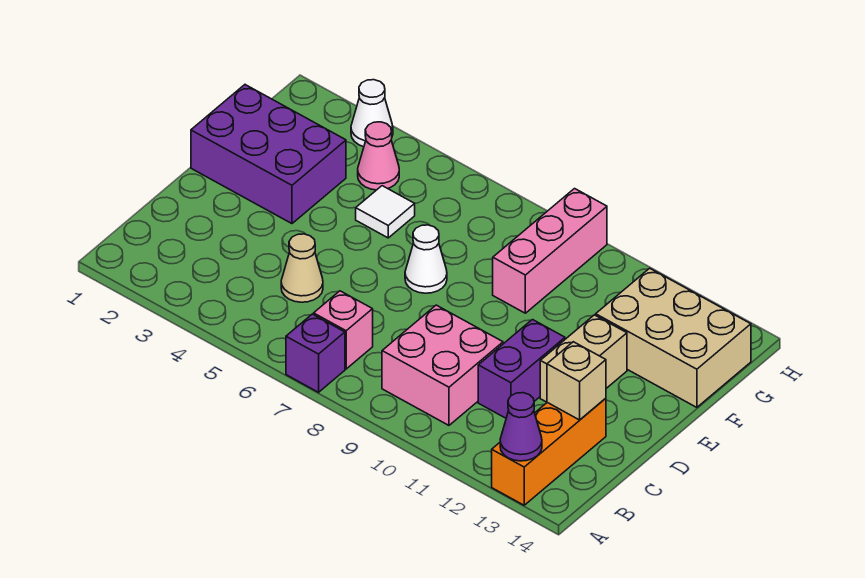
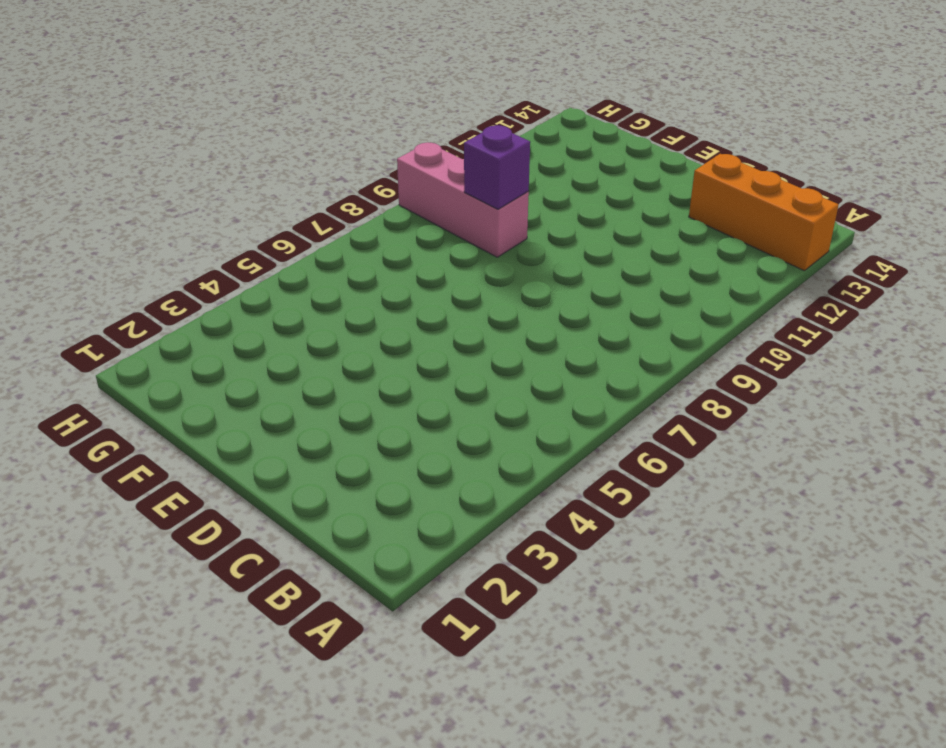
purple brick F9 level 2 -> purple brick A7 level 1
none -> pink brick B7 level 1
none -> pink brick B9:C10 level 1
none -> tan cone C5 level 1

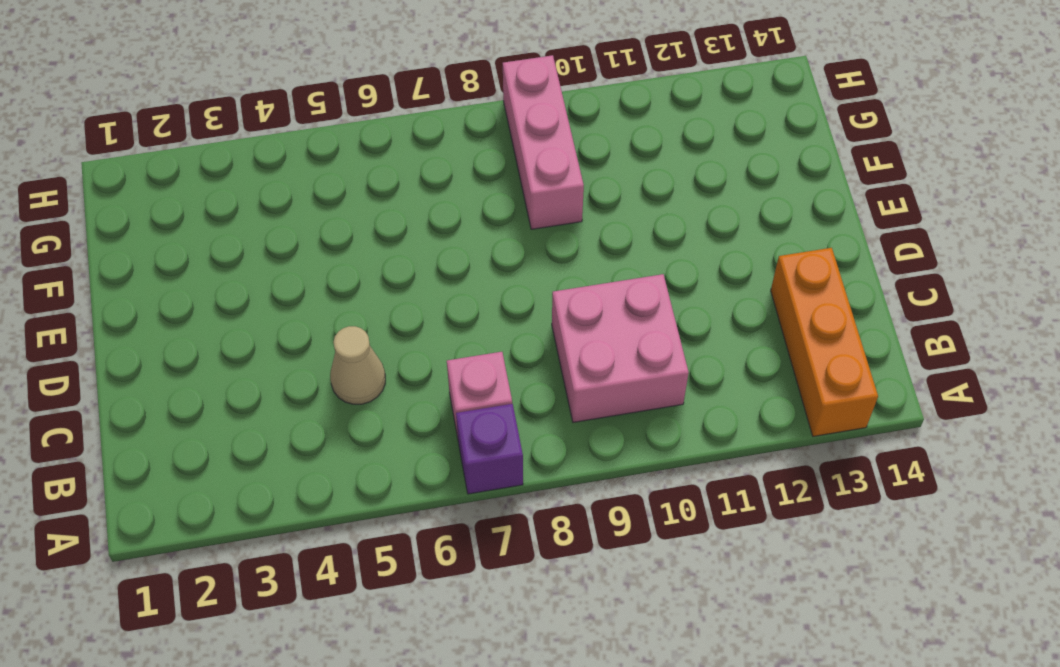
none -> purple brick C11:D11 level 1
none -> tan brick D12:E12 level 1
none -> purple brick E1:F3 level 1

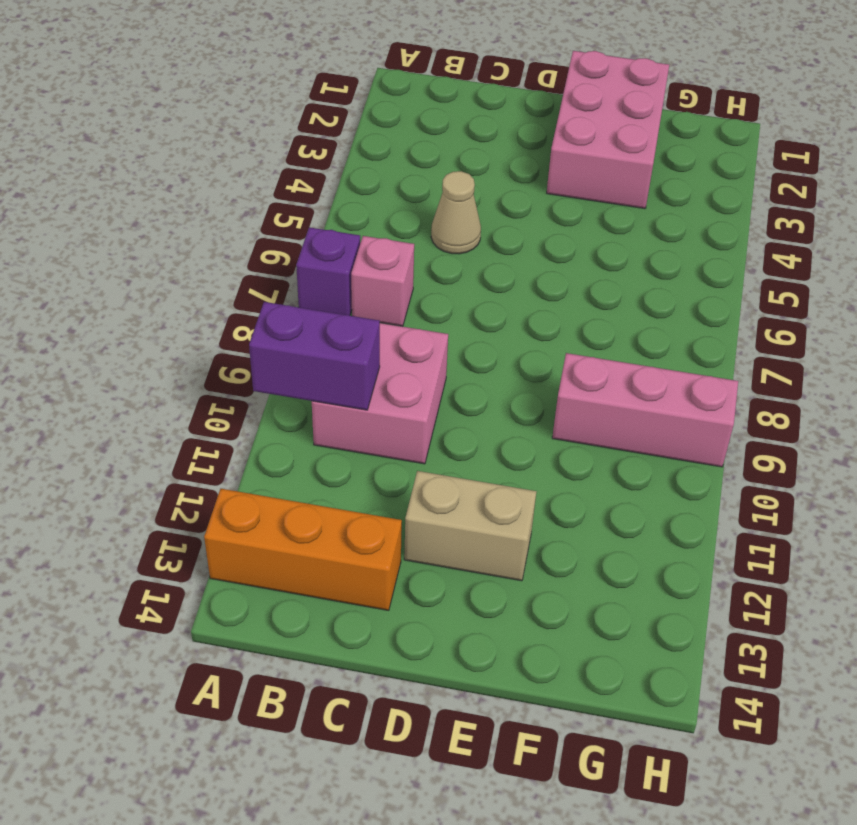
purple brick A10:B10 level 2 -> purple brick C11:D11 level 1
pink brick E1:F3 level 1 -> purple brick E1:F3 level 1
none -> white cone E7 level 1
none -> white tile F5 level 1
none -> tan brick F12:G14 level 1

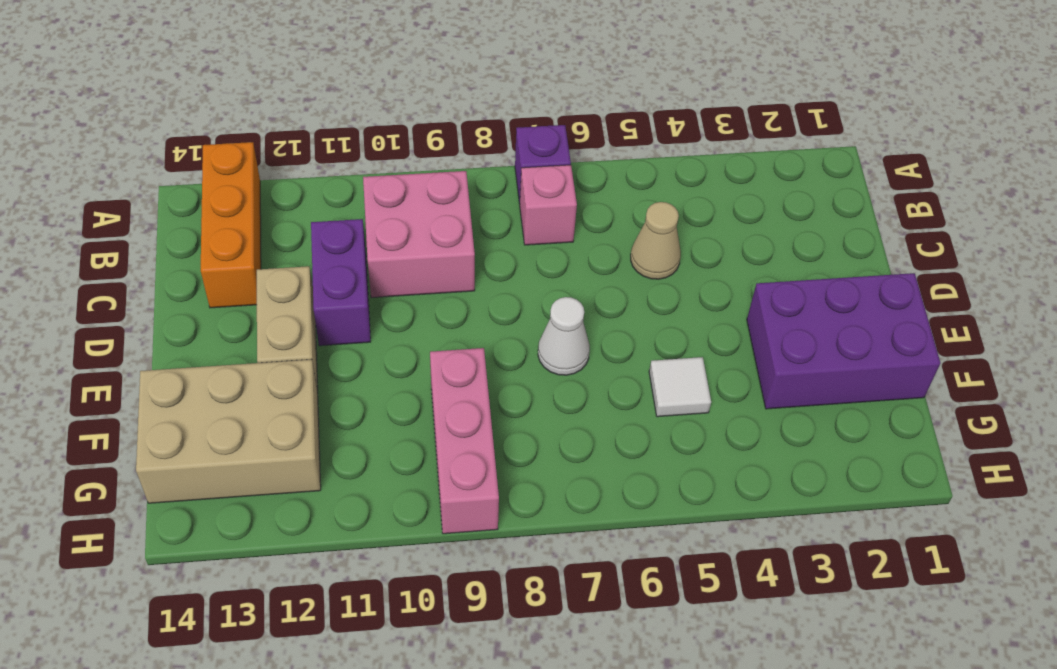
none -> pink cone G4 level 1
none -> white cone H3 level 1
none -> purple cone A13 level 2

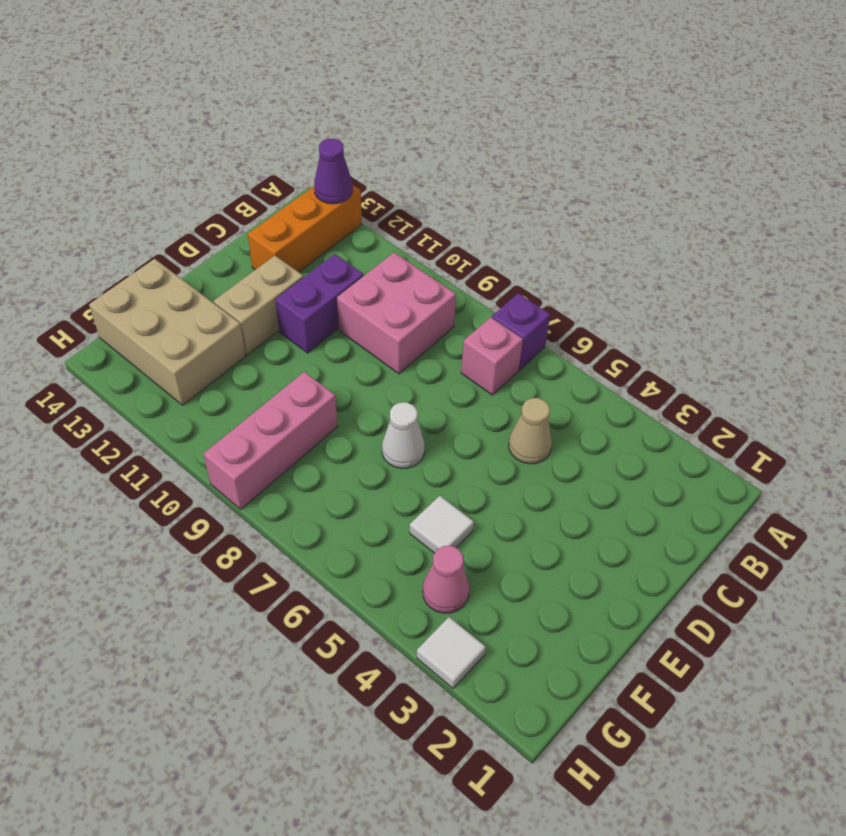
white tile H3 level 1 -> white cone H3 level 1
none -> purple brick E1:F3 level 1
none -> tan brick C13 level 2

